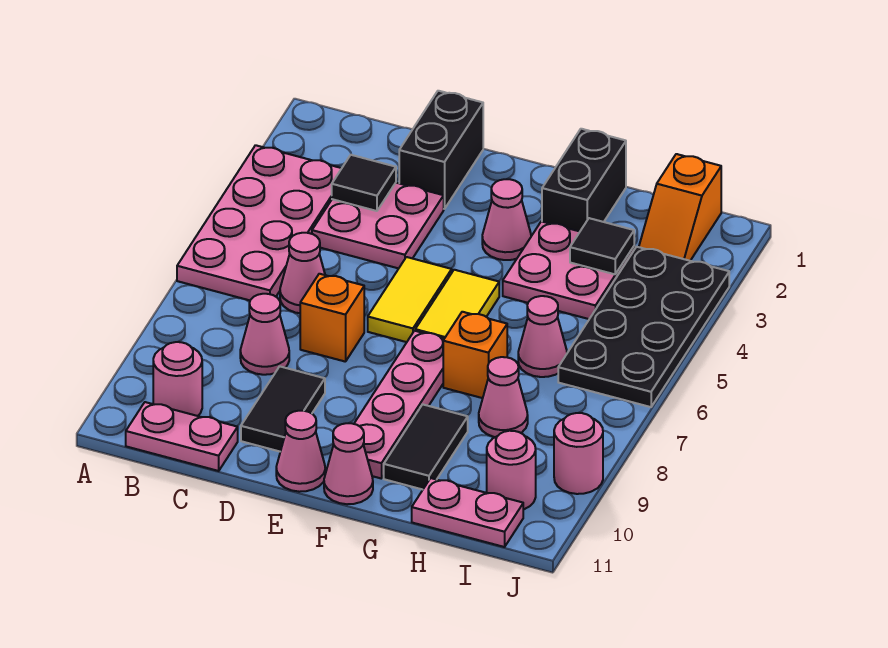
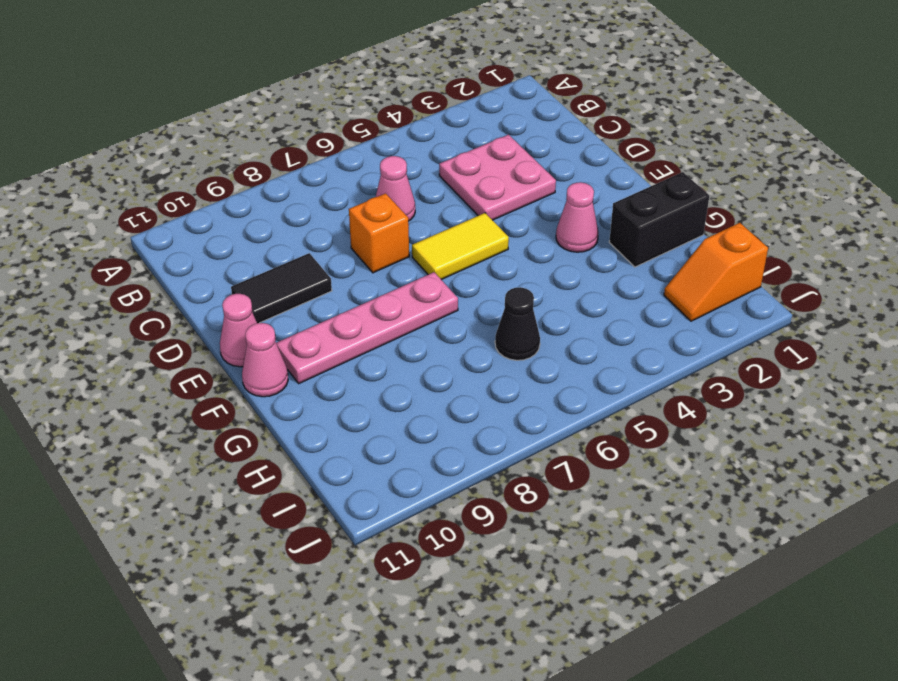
black cone H6 level 1 -> pink cone H6 level 1
none -> pink plate A3:B6 level 1
none -> pink round brick B10 level 1
none -> pink plate B11:C11 level 1

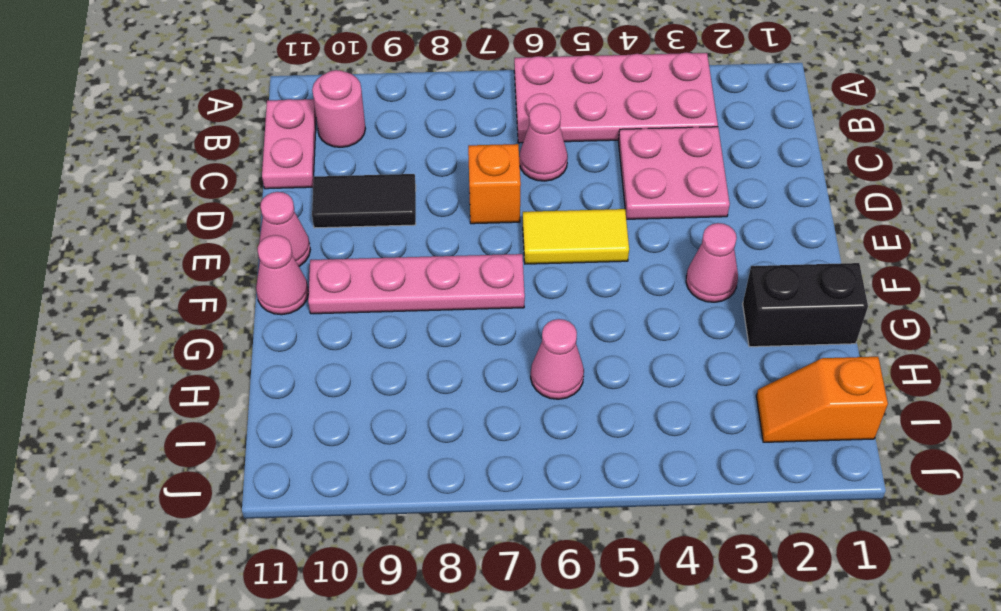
none -> pink cone C8 level 1
none -> black brick D1:D2 level 1
none -> yellow tile F5:F6 level 1

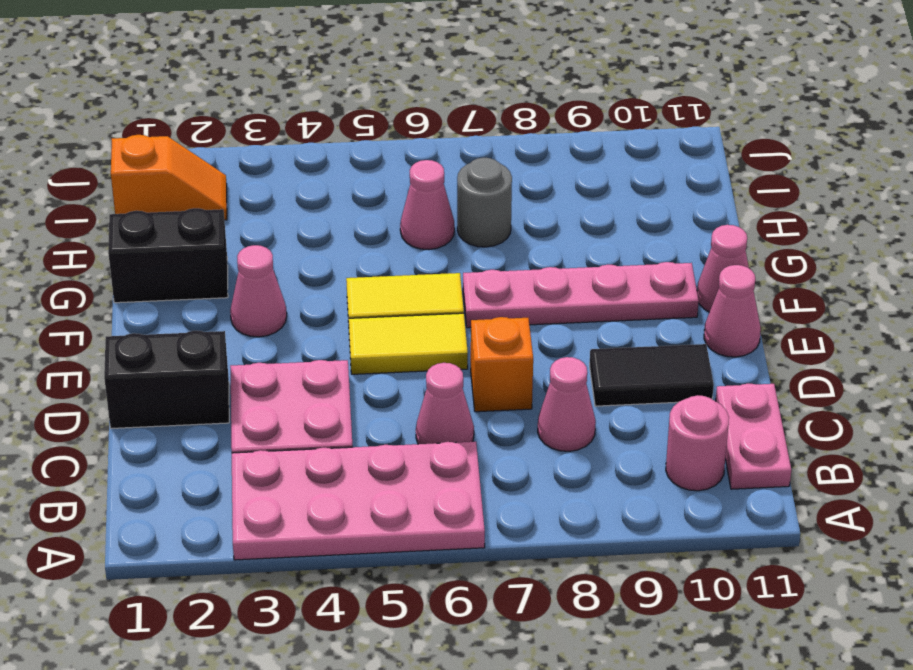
grey round brick H7 level 1 -> none
none -> pink plate G3:H4 level 1
none -> orange brick G7 level 1
none -> black tile G9:G10 level 1

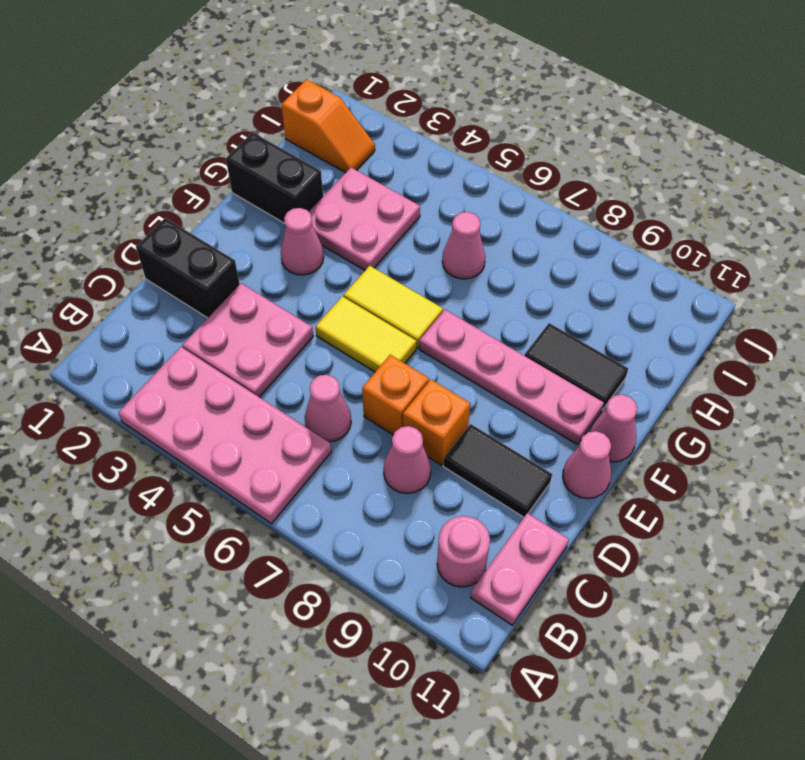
orange brick D8 level 1 -> orange brick G7 level 1
none -> pink cone H8 level 1
none -> pink plate H11:I11 level 1
none -> black plate I3:J6 level 1

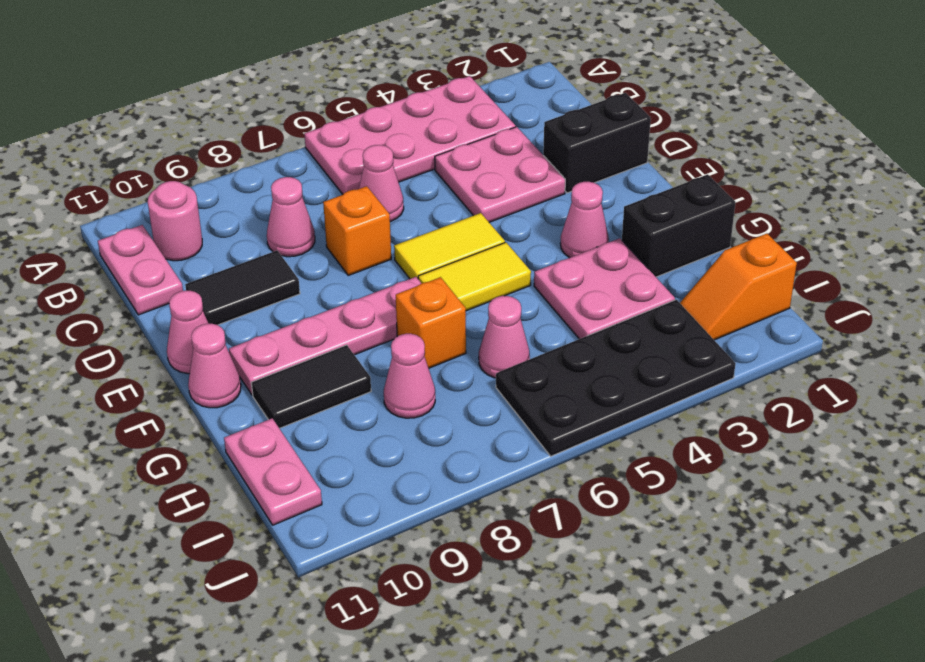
none -> pink round brick I10 level 1
none -> pink round brick J9 level 1
none -> black tile C3 level 2

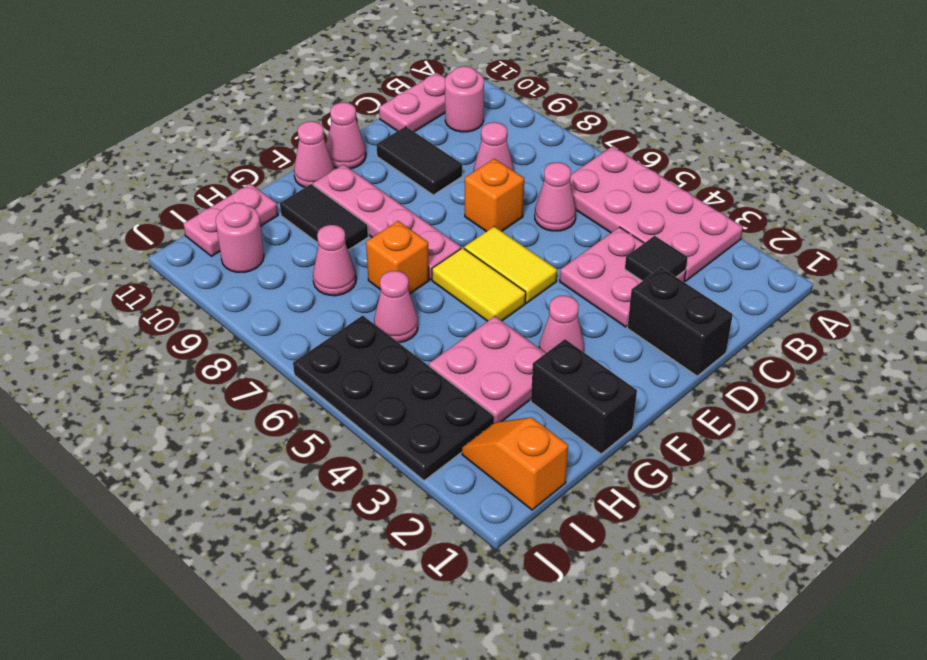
none -> pink round brick J9 level 1
none -> black tile H3 level 2

